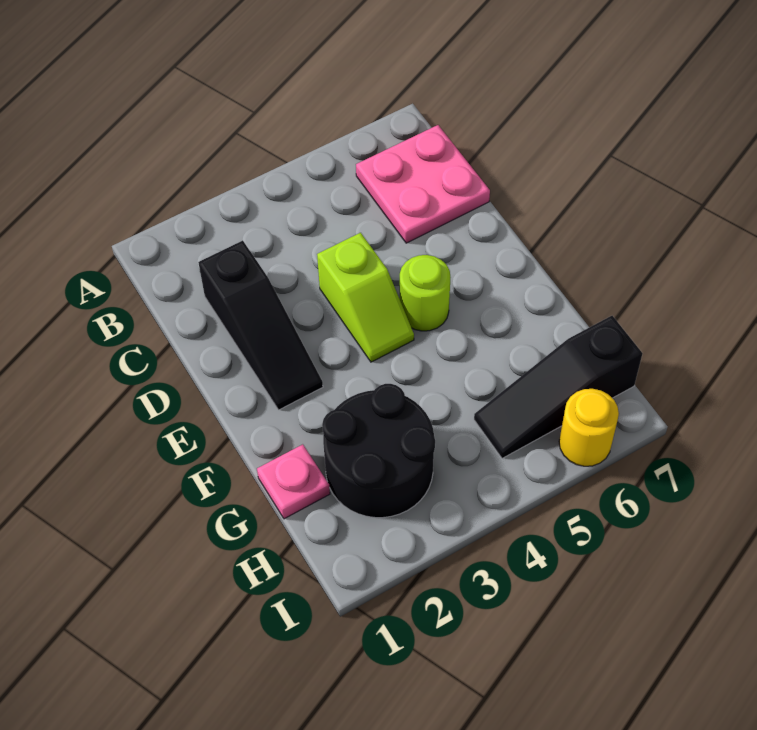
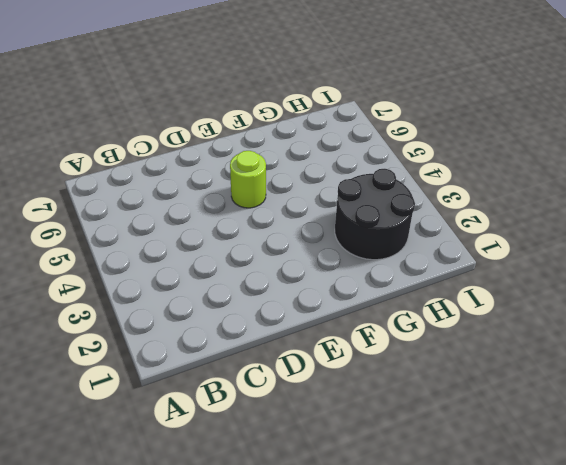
none -> pink plate B6:C7 level 1
none -> black slope C2:E2 level 1 top C

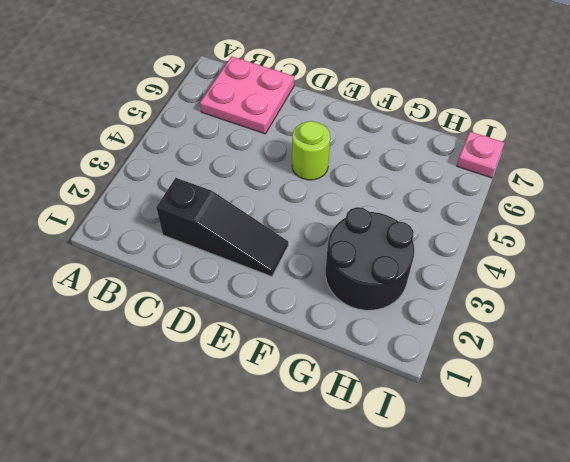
pink plate I7 level 1 -> pink plate G1 level 1
none -> lime slope D4:E4 level 1 top D
none -> black slope H5:H7 level 1 top 7

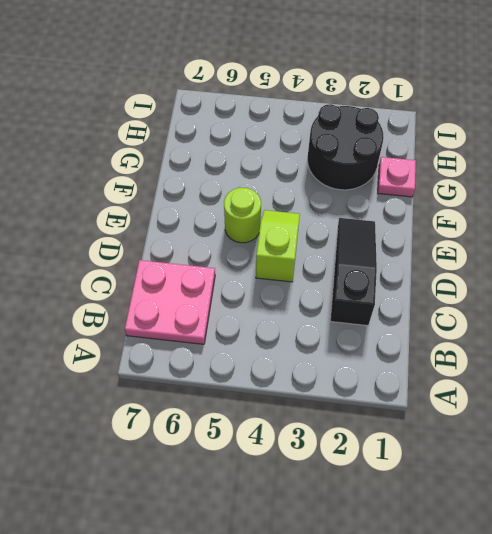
none -> black slope H5:H7 level 1 top 7
none -> yellow round brick I6 level 1

